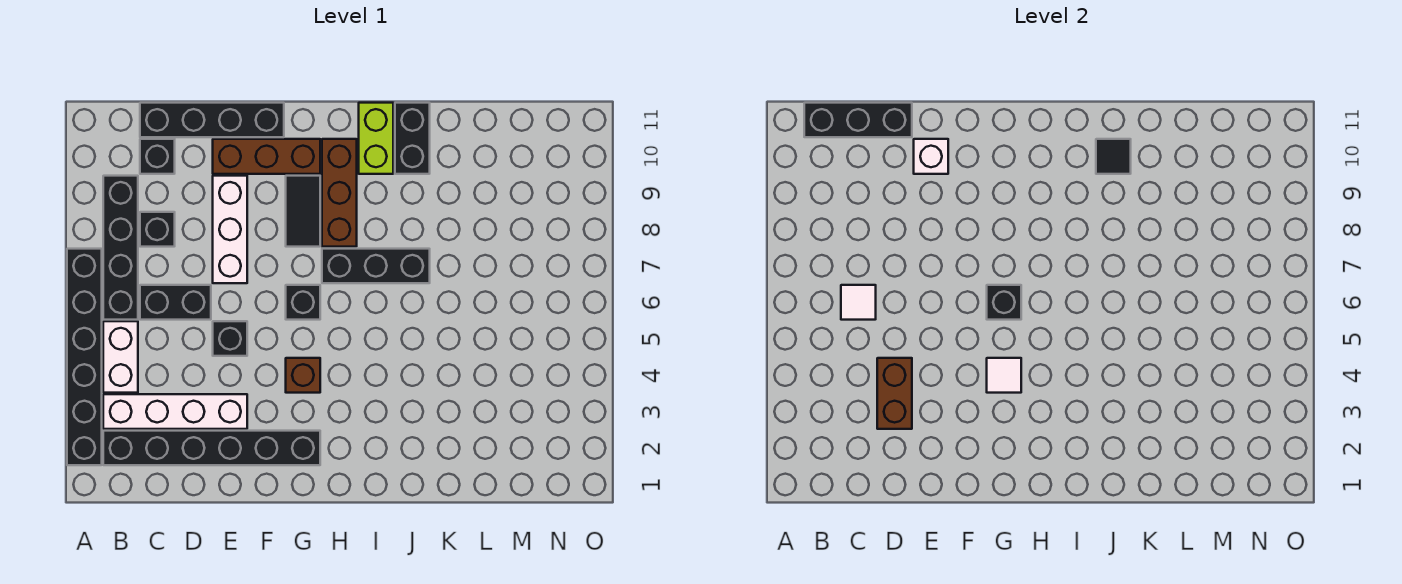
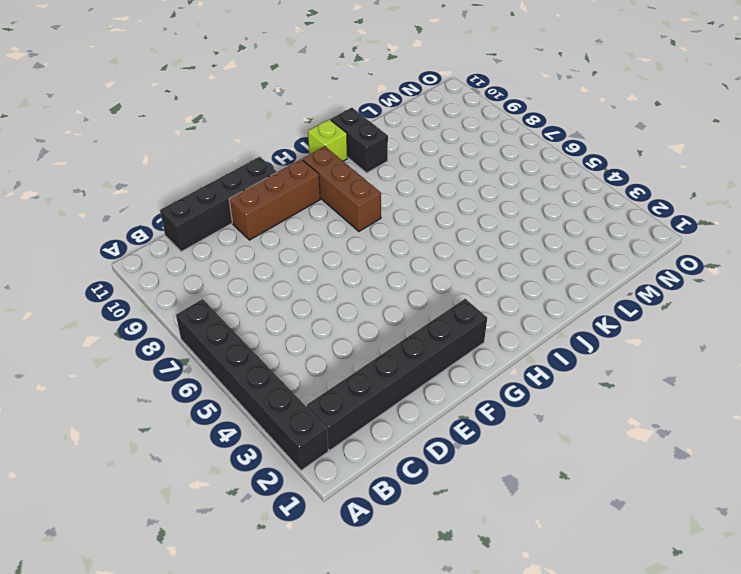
lime brick I11 level 1 -> lime brick I10:I11 level 1
none -> white brick B3:E3 level 1
none -> white brick B4:B5 level 1
none -> black brick B6:B9 level 1

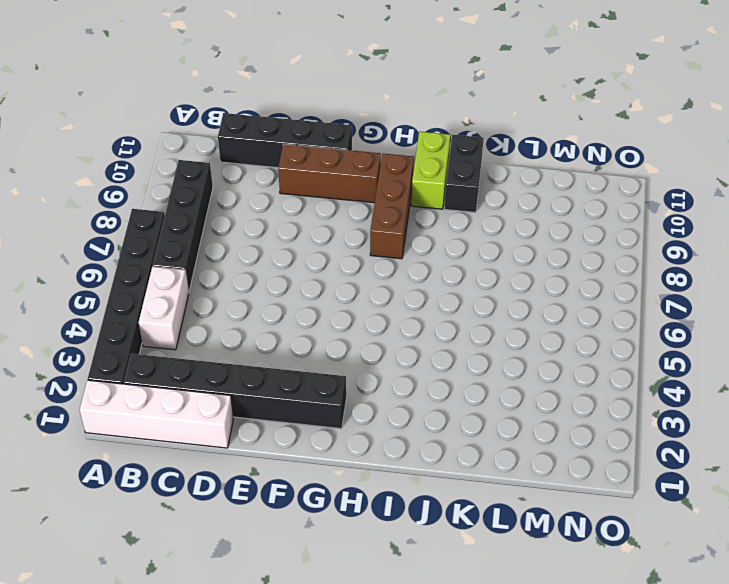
white brick A1:D1 level 1 -> white brick B3:E3 level 1
none -> black brick C6:D6 level 1
none -> black brick C8 level 1
none -> black brick C10 level 1

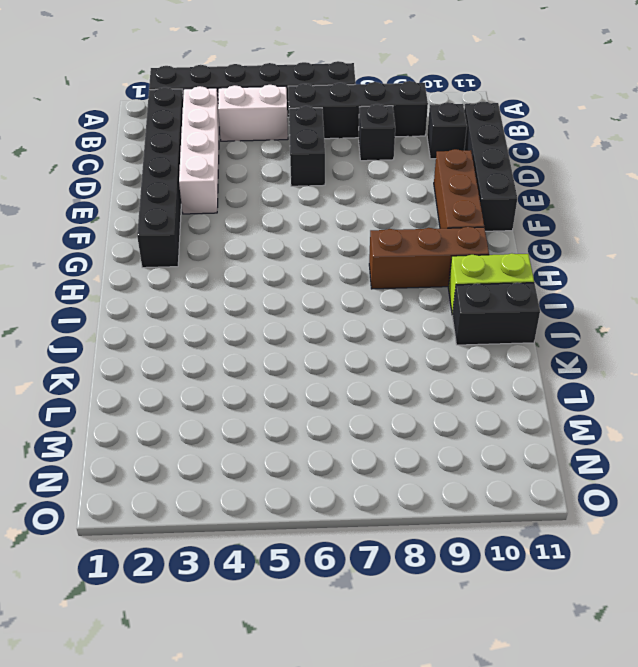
none -> black brick E5 level 1
none -> white brick E7:E9 level 1
none -> brown brick G4 level 1

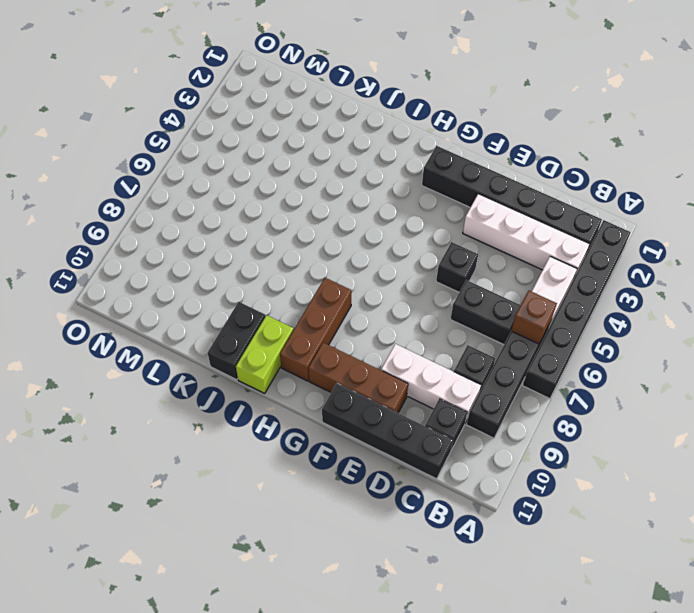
brown brick B6 level 2 -> brown brick G4 level 1
white brick C9:E9 level 1 -> white brick E7:E9 level 1
none -> black brick G6 level 1
none -> black tile G8:G9 level 1
none -> black brick H7:J7 level 1

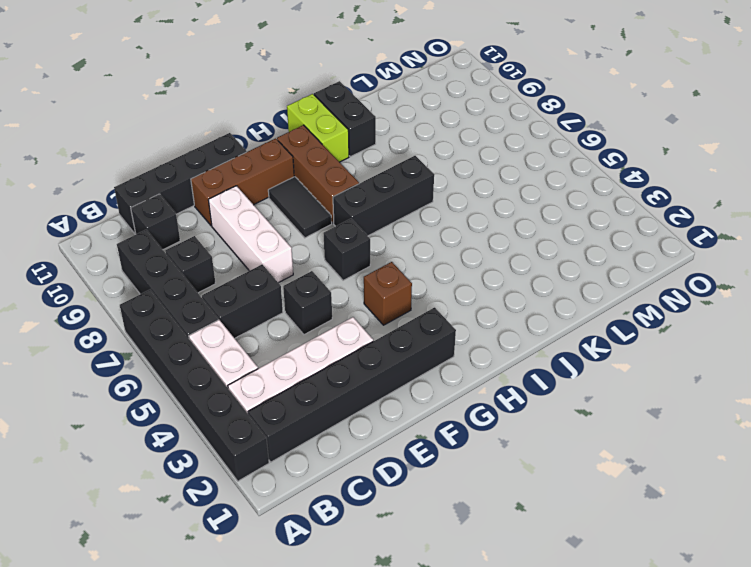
none -> black brick B11:D11 level 2
none -> white tile C6 level 2
none -> brown brick D3:D4 level 2

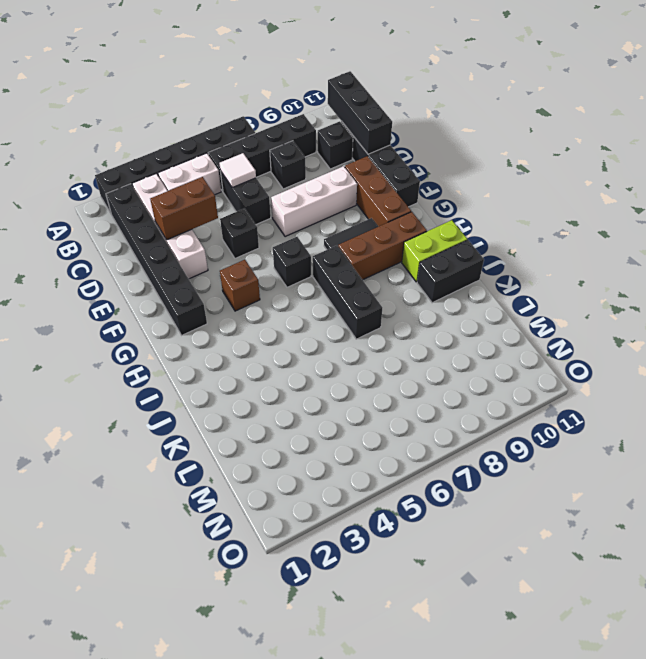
none -> white brick E10 level 2
none -> white tile G4 level 2
none -> black brick G6 level 2

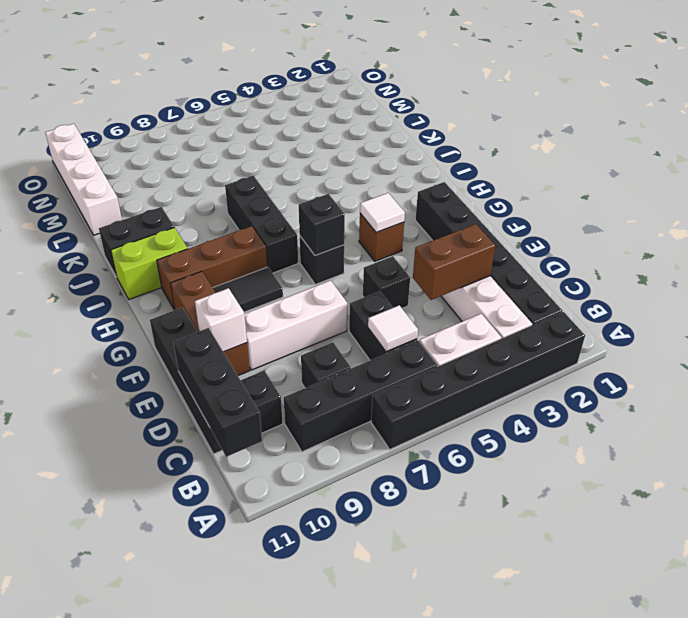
white brick L11:O11 level 1 -> none
none -> black tile J10 level 2

